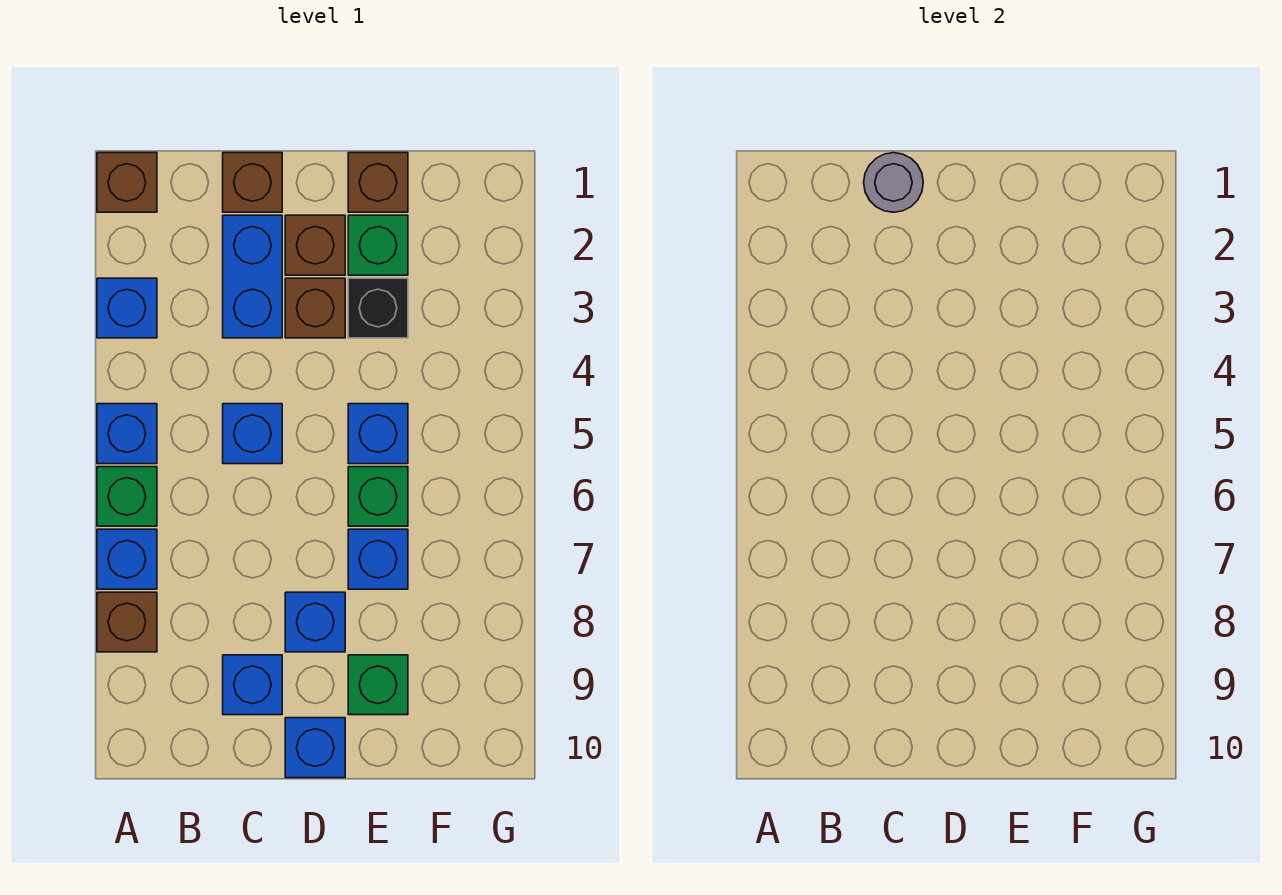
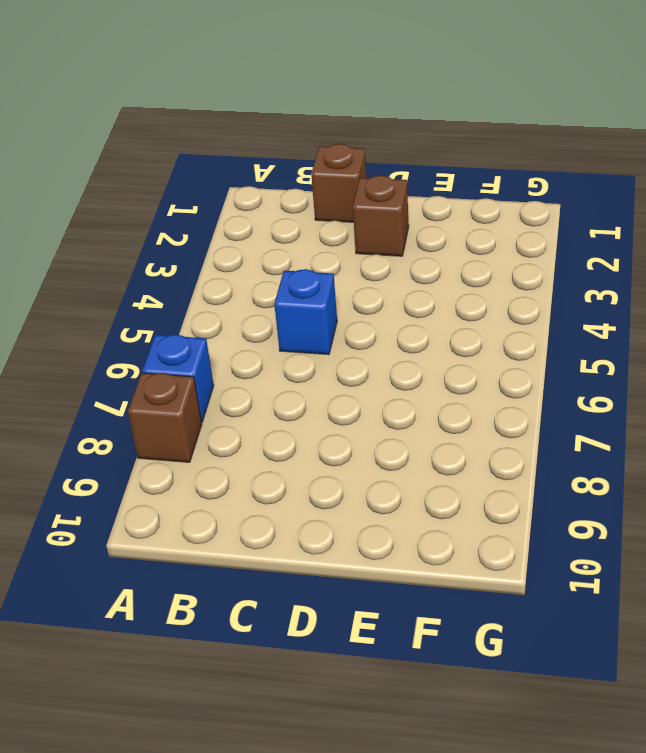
none -> brown brick A1 level 1
none -> blue brick A3 level 1
none -> blue brick A5 level 1

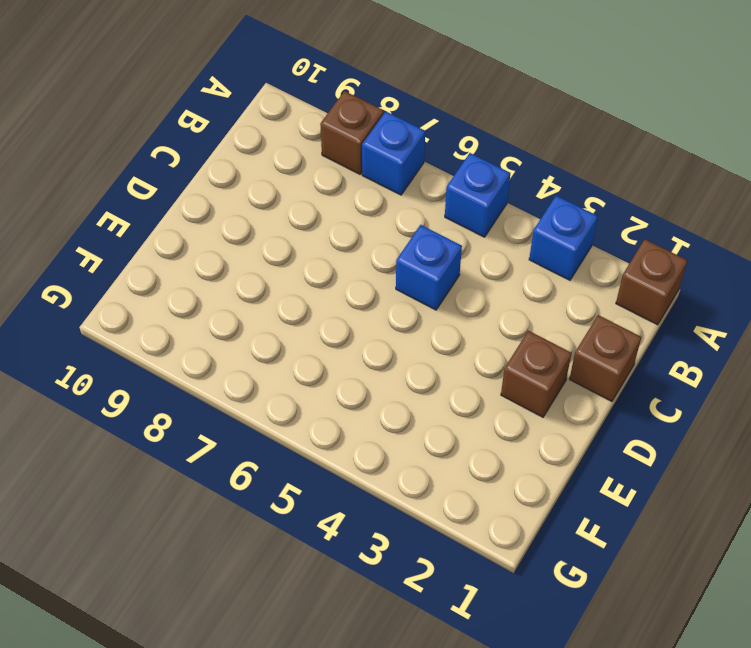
none -> green brick A6 level 1
none -> blue brick C2:C3 level 1
none -> blue brick C9 level 1

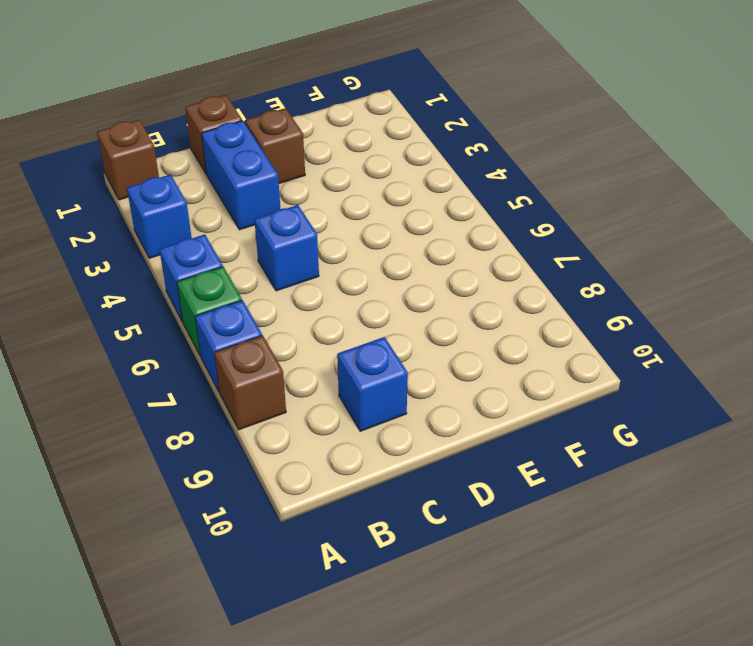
none -> brown brick D3 level 1
none -> blue brick D8 level 1
none -> blue brick D10 level 1

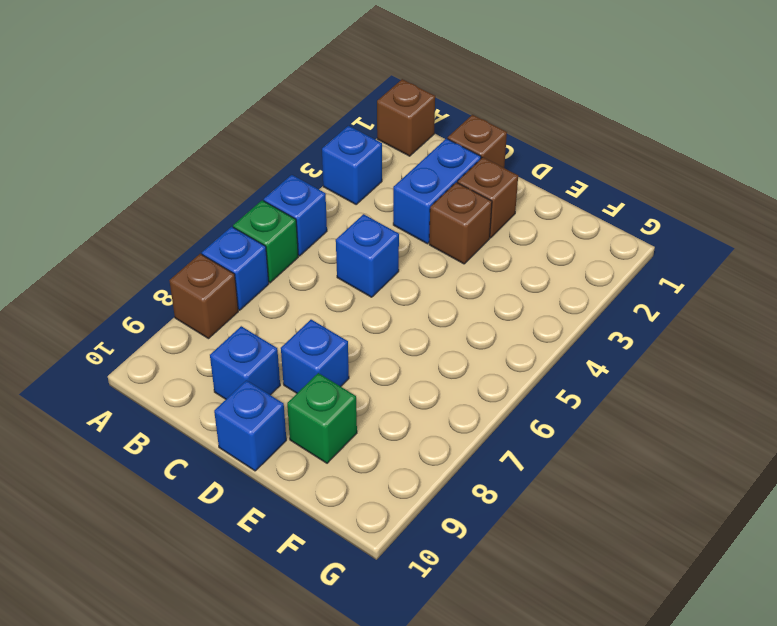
none -> brown brick E1 level 1
none -> green brick E2 level 1
none -> black brick E3 level 1

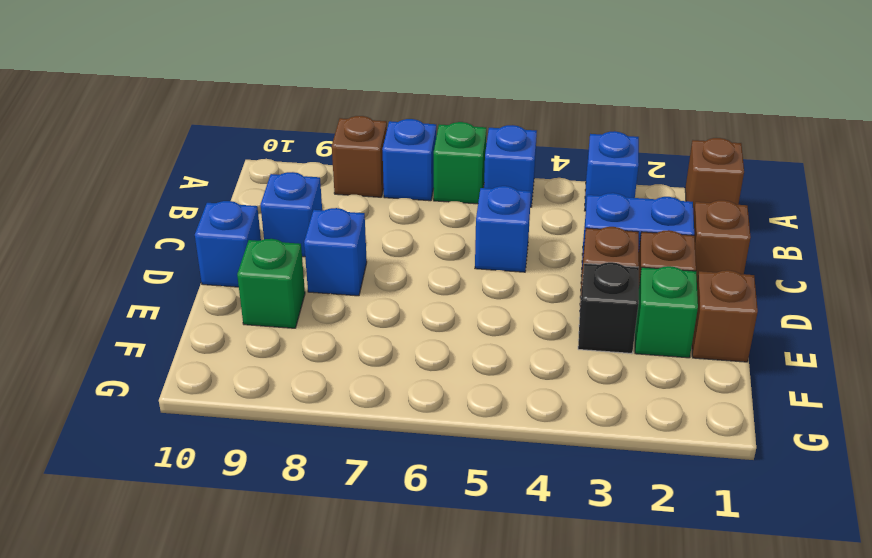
none -> blue brick E5 level 1
none -> green brick E6 level 1
none -> blue brick E7 level 1

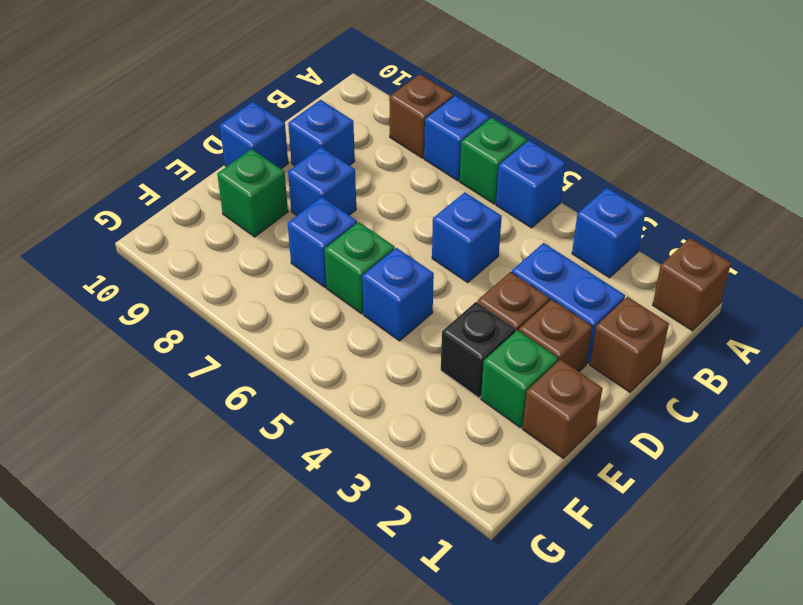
none -> grey round brick C1 level 2

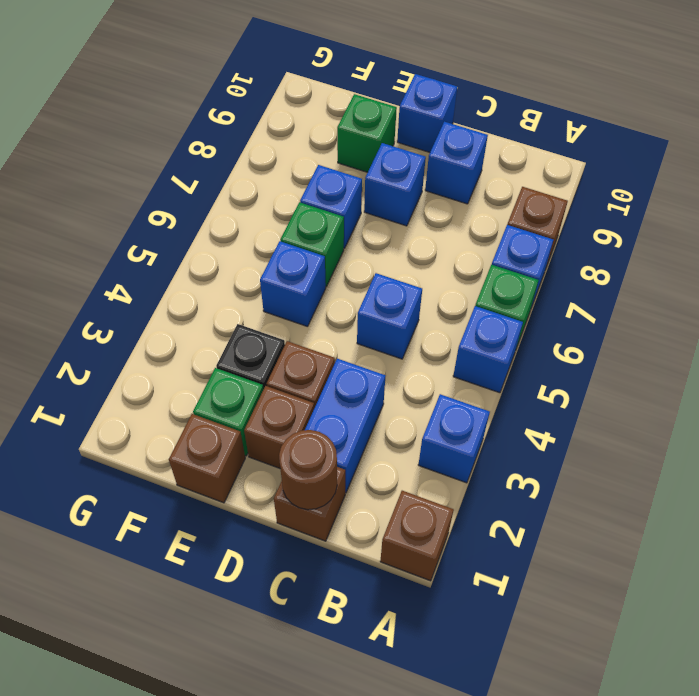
brown round brick C1 level 2 -> grey round brick C1 level 2

